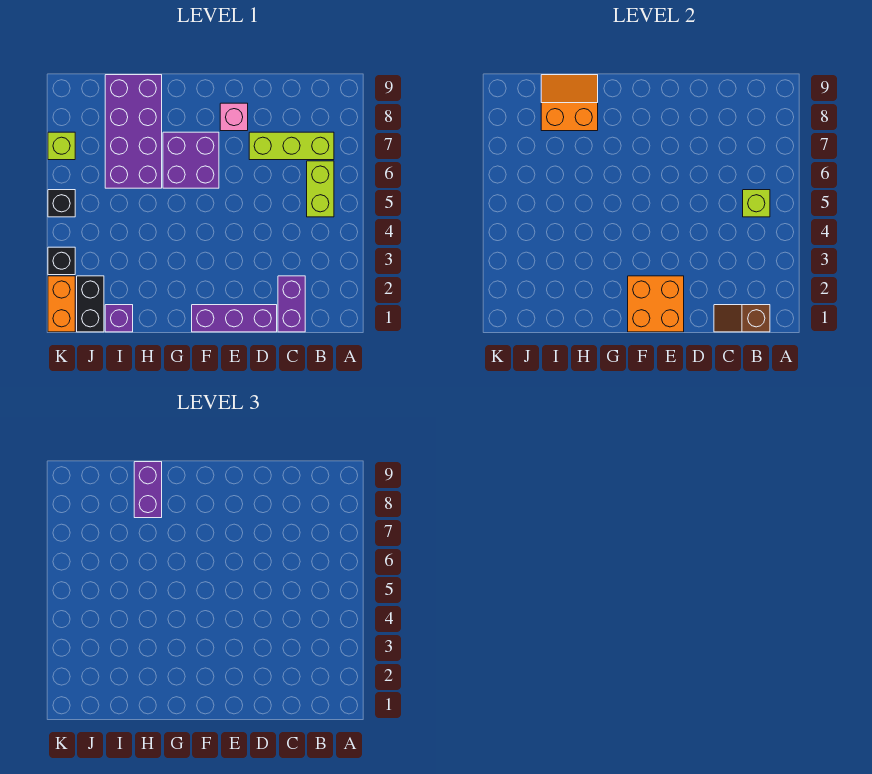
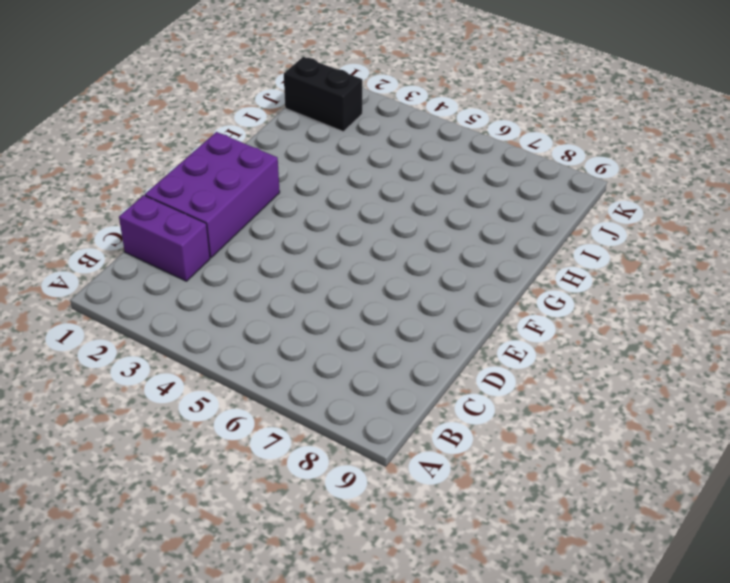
purple brick D1:F2 level 1 -> purple brick D1:F1 level 1
none -> lime brick B5:B6 level 1
none -> lime brick B7:D7 level 1
none -> pink brick E8 level 1

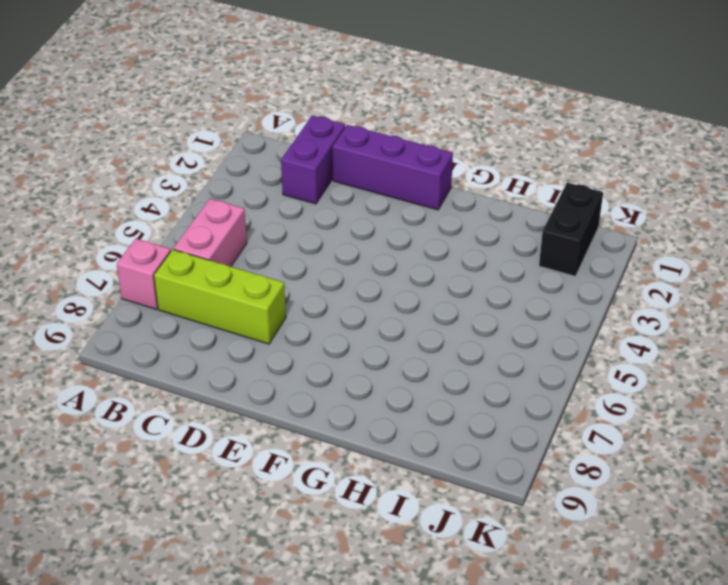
pink brick A7 level 1 -> pink brick E8 level 1
pink brick B5:B6 level 1 -> lime brick B5:B6 level 1
none -> purple brick F6:G7 level 1
none -> purple brick H6:I9 level 1
none -> purple brick I1 level 1

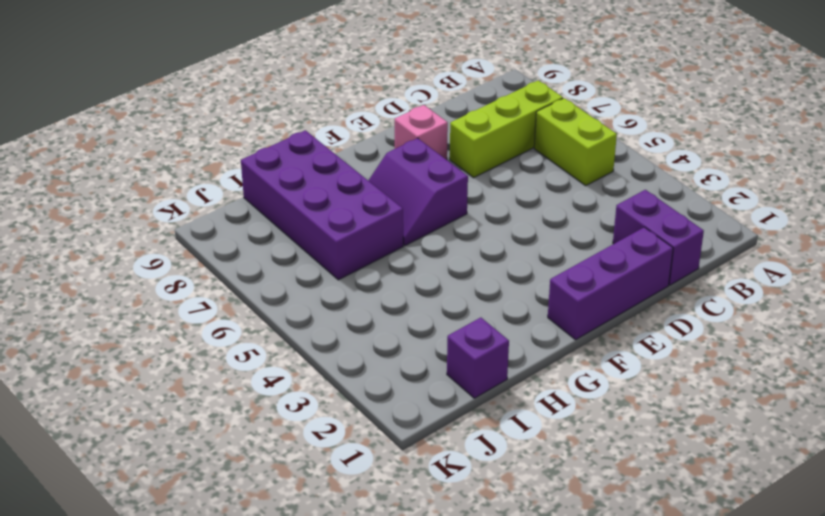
purple slope F6:G7 level 1 top F -> purple brick F6:G7 level 1
none -> black brick J1:J2 level 1
none -> orange brick K1:K2 level 1
none -> black brick K3 level 1

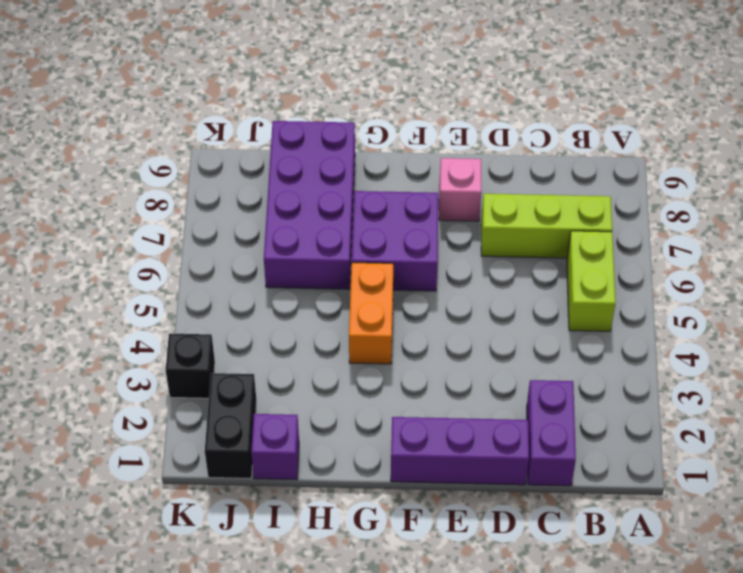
orange brick G4:G5 level 1 -> orange brick K1:K2 level 1
none -> black brick K5 level 1
none -> lime brick K7 level 1
none -> brown slope B1:C1 level 2 top B

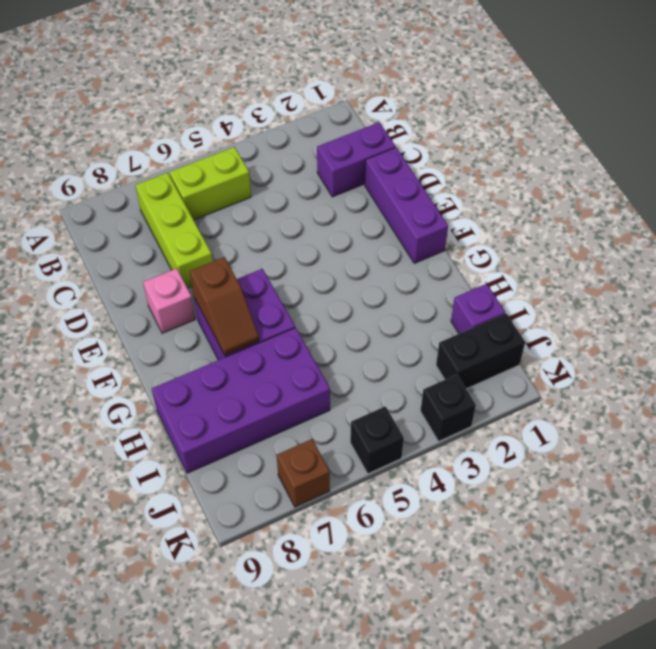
brown slope F7:G7 level 2 top F -> brown slope B1:C1 level 2 top B
brown brick K7 level 1 -> lime brick K7 level 1
none -> orange brick K1:K2 level 1
none -> lime brick B5 level 2
none -> orange brick E1:F2 level 2

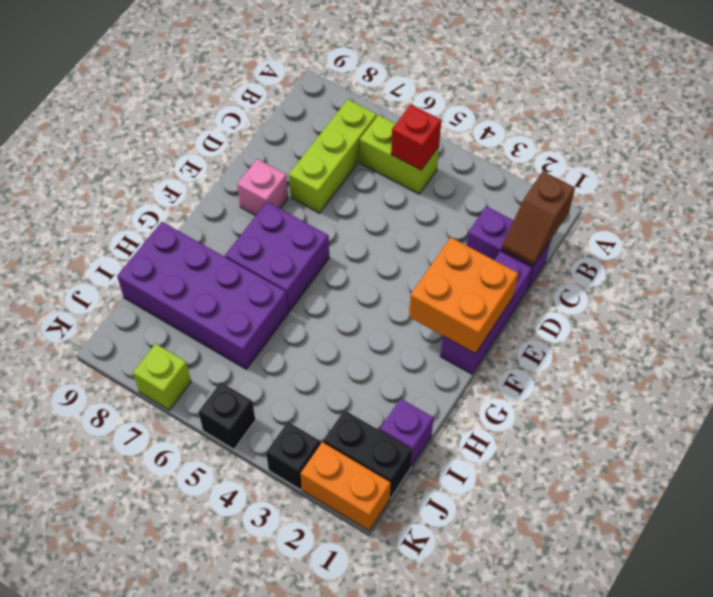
red brick B5 level 2 -> lime brick B5 level 2
none -> orange slope H8:I9 level 2 top 8
none -> purple brick H8:H9 level 3

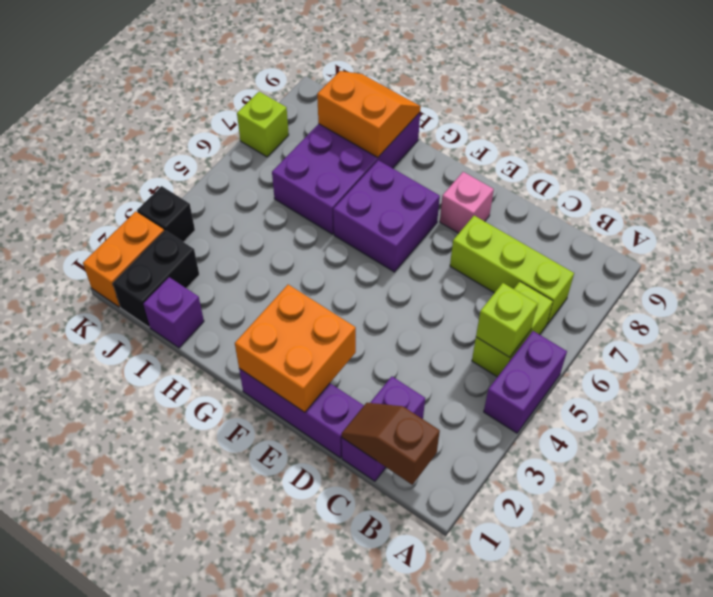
purple brick A4:A5 level 1 -> purple brick H8:H9 level 3
none -> black brick K5 level 1

